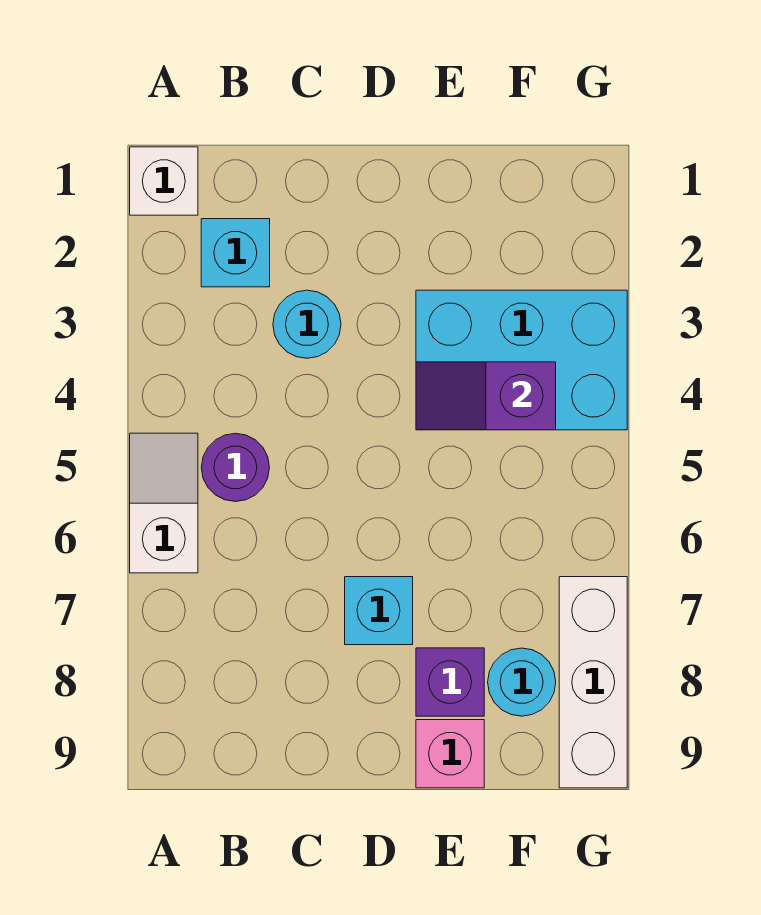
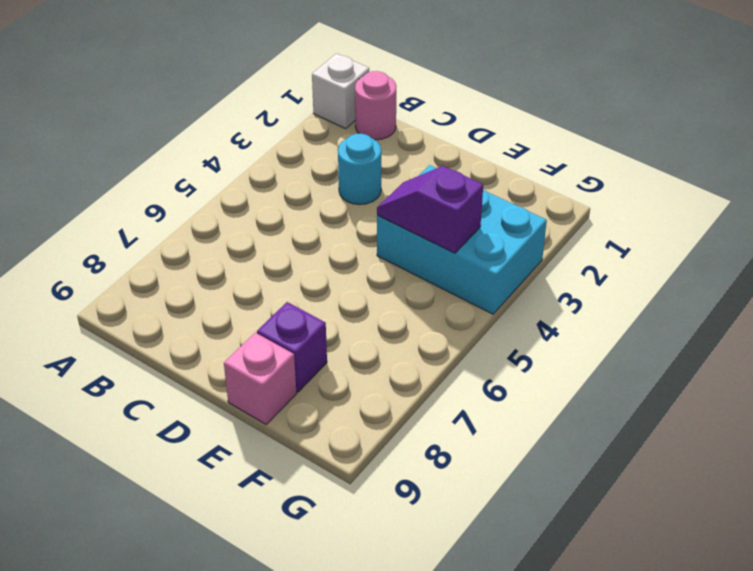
pink round brick B1 level 1 -> none
none -> white slope A5:A6 level 1 top 6
none -> cyan brick B2 level 1
none -> purple round brick B5 level 1

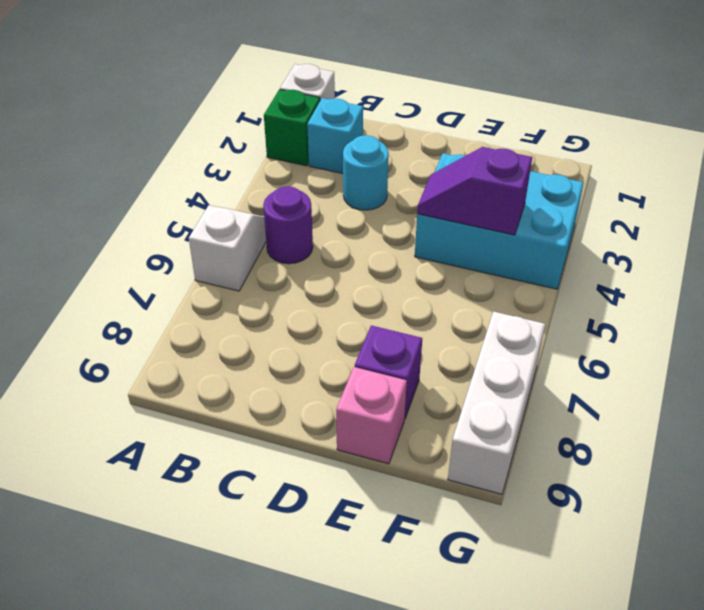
green brick A2 level 1 -> none
none -> cyan brick D7 level 1
none -> cyan round brick F8 level 1

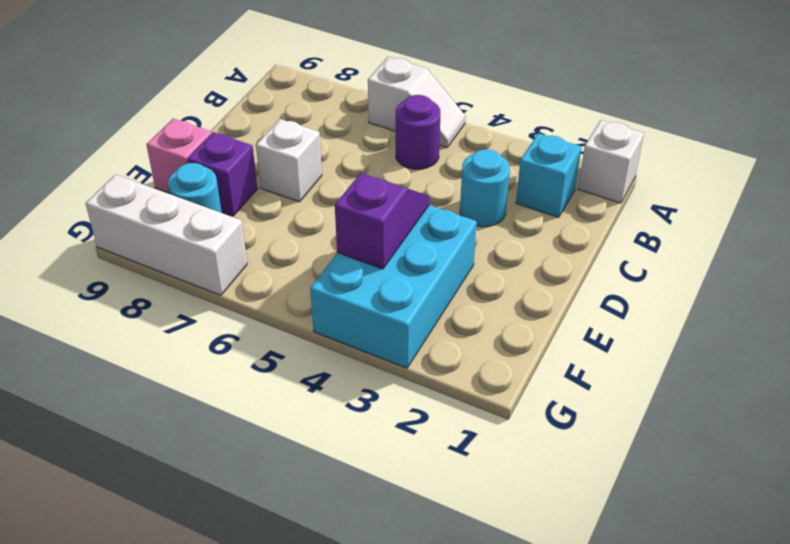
white brick D7 level 1 -> cyan brick D7 level 1

